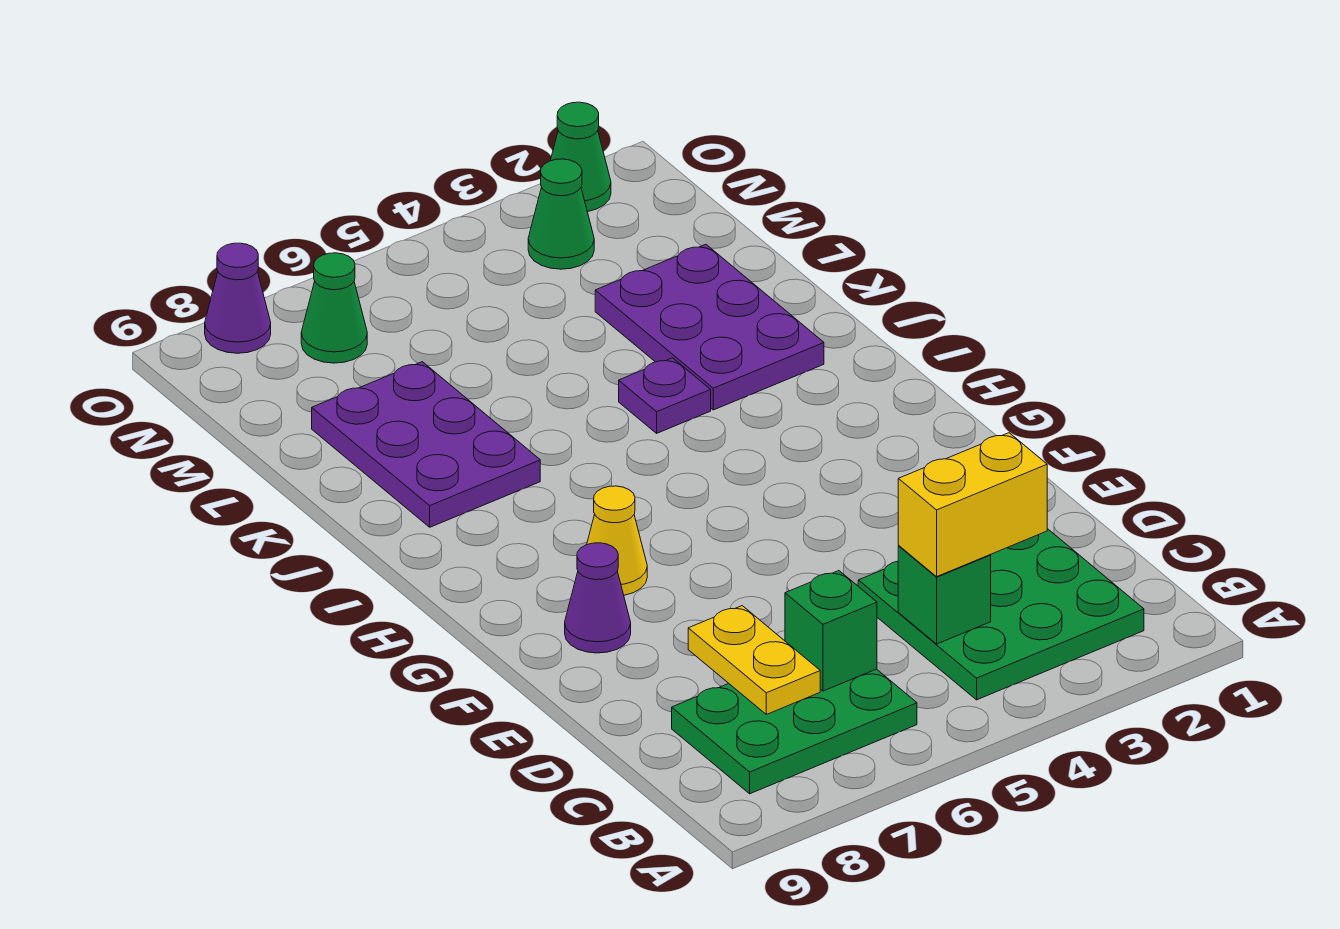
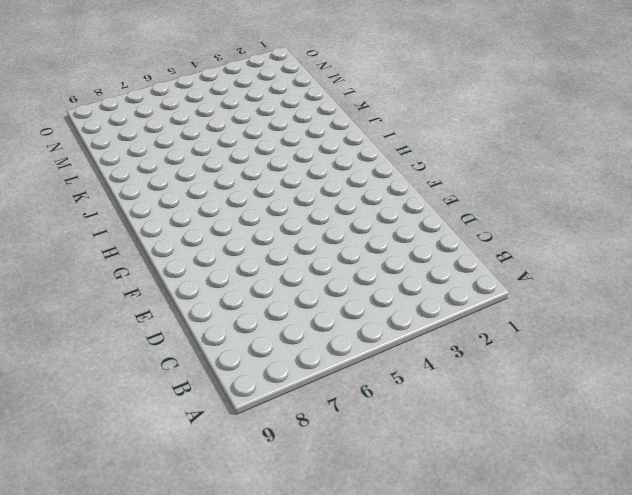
none -> green plate B2:D4 level 1
none -> green plate B6:C8 level 1
none -> purple cone F8 level 1

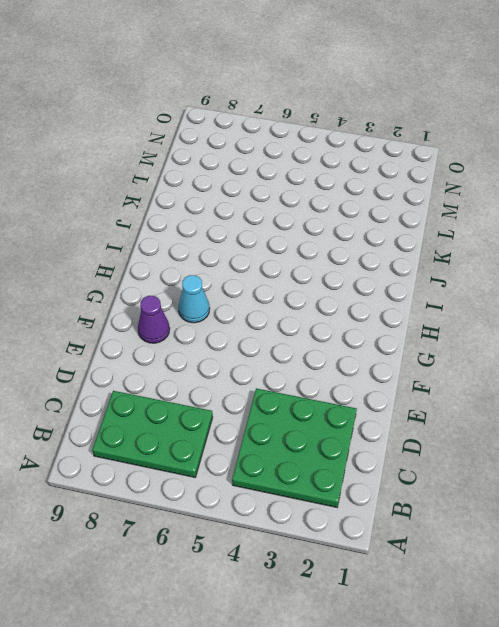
cyan cone G7 level 1 -> yellow cone G7 level 1
none -> purple plate J2:L3 level 1
none -> purple plate J4 level 1
none -> purple plate J7:L8 level 1

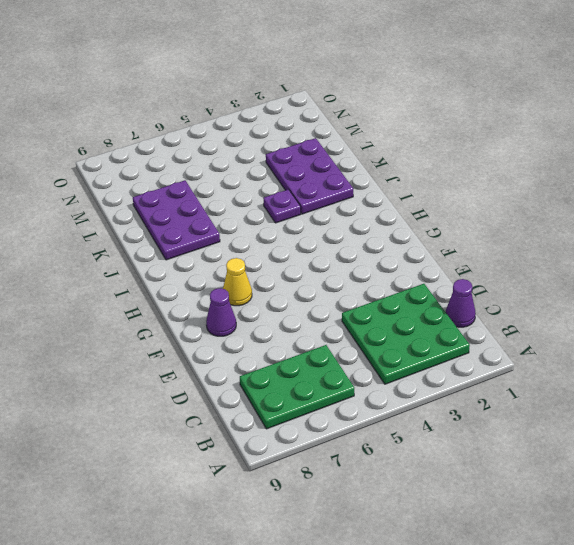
purple cone C1 level 1 -> purple cone O8 level 1
none -> green cone N3 level 1
none -> green cone N7 level 1
none -> green cone O2 level 1

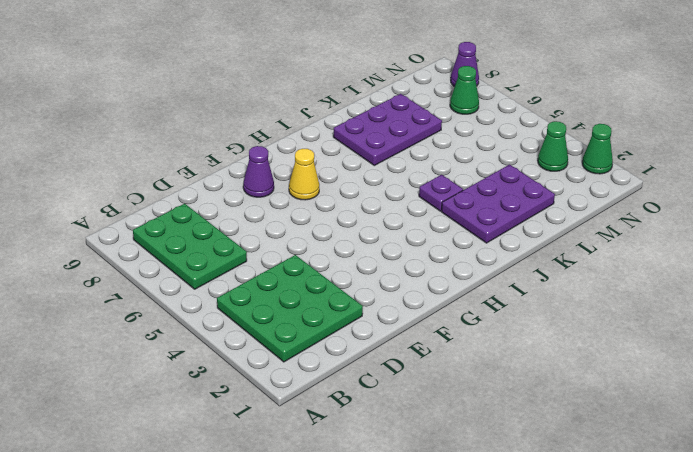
none -> green brick C4 level 2
none -> green brick C6 level 2
none -> yellow plate C7:D7 level 2

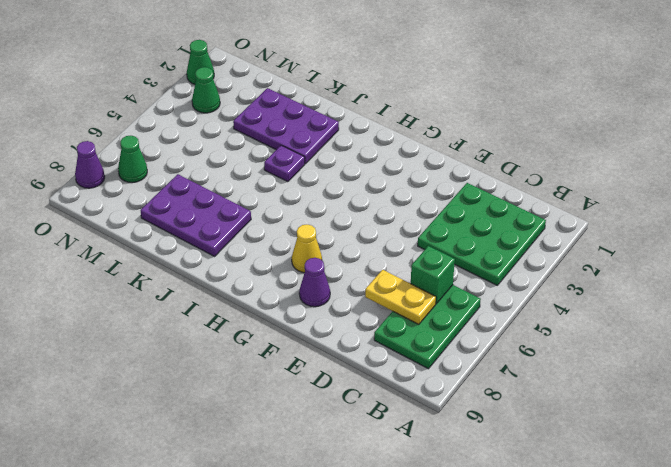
none -> green brick C4 level 2
none -> yellow brick C3:C4 level 3

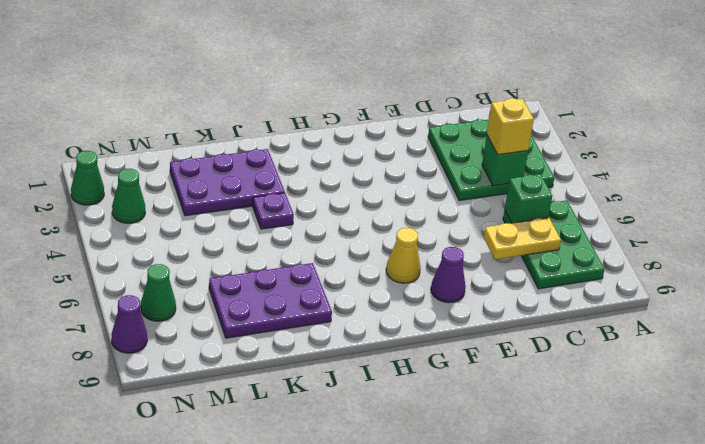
yellow brick C4 level 3 -> yellow brick C3:C4 level 3

